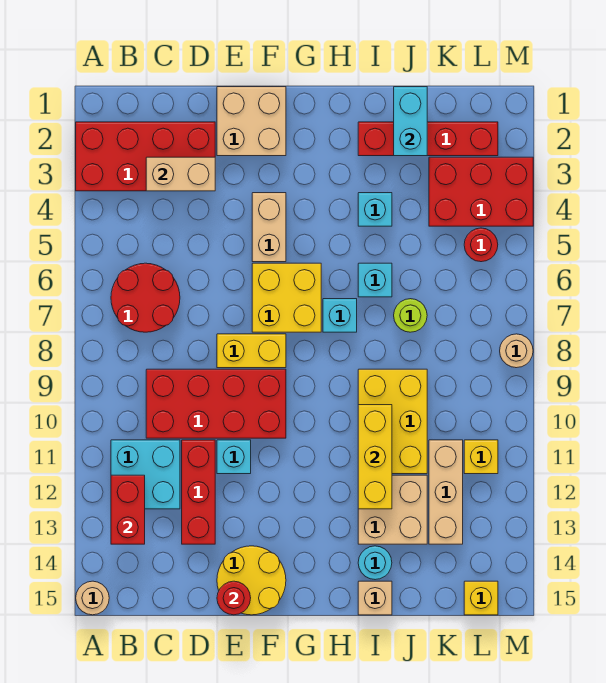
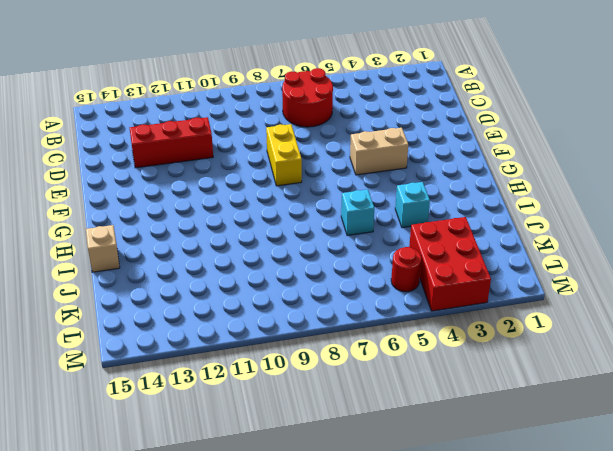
none -> red brick A2:D3 level 1
none -> tan round brick A15 level 1
none -> cyan brick B11:C12 level 1
none -> red brick C9:F10 level 1

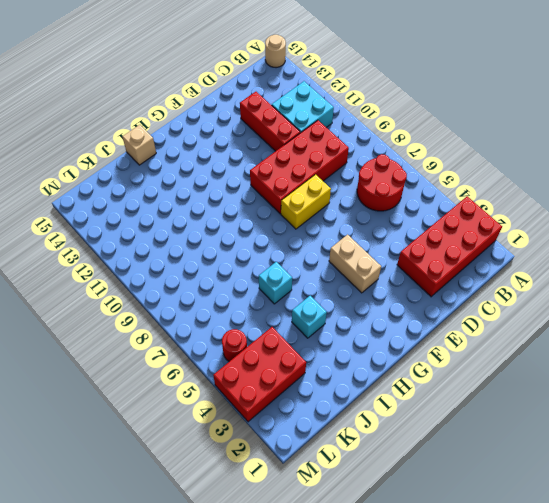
none -> tan brick E1:F2 level 1
none -> cyan brick E11 level 1
none -> yellow round brick E14:F15 level 1
none -> yellow brick F6:G7 level 1

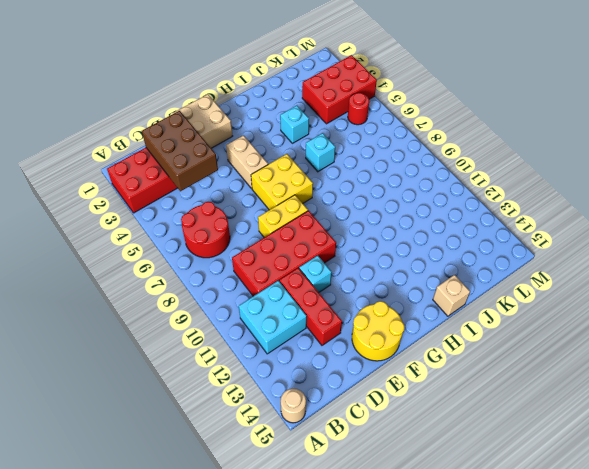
brown brick C2:D4 level 2 -> tan brick C3:D3 level 2
none -> cyan brick H7 level 1
none -> red brick I2:L2 level 1
none -> yellow brick I9:J11 level 1
none -> tan brick I12:J13 level 1

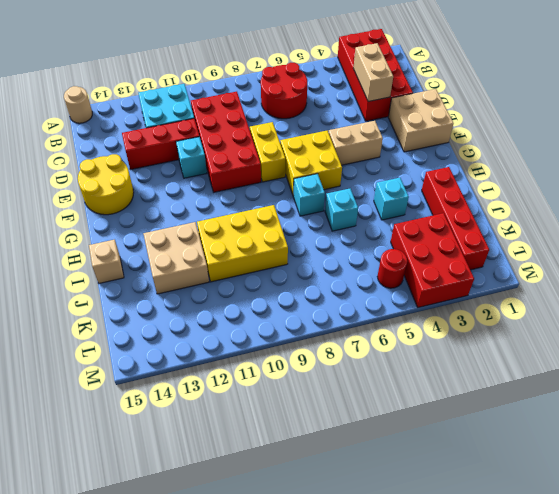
none -> cyan round brick I14 level 1
none -> lime round brick J7 level 1
none -> tan brick K11:K13 level 1
none -> yellow brick L11 level 1

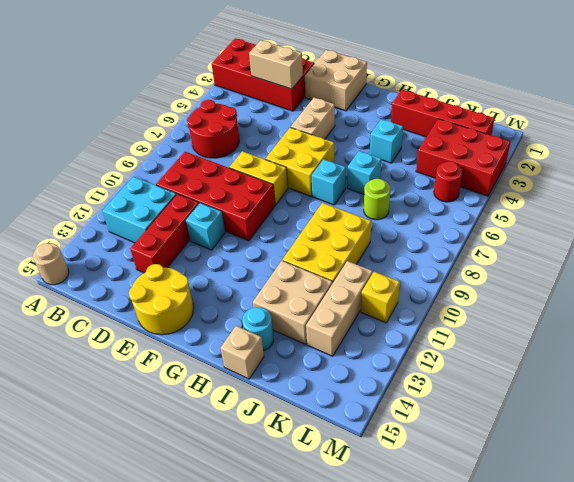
none -> yellow brick L15 level 1
none -> tan round brick M8 level 1
none -> red brick B12:B13 level 2
none -> red round brick E15 level 2

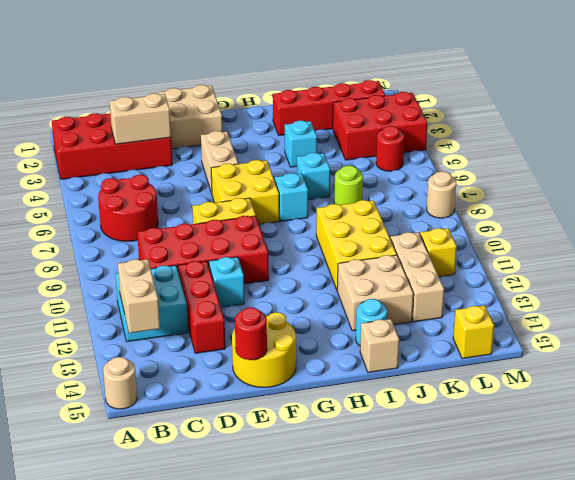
tan brick B12:B13 level 2 -> red brick B12:B13 level 2
none -> yellow brick I10:I12 level 2
none -> cyan brick J1:J2 level 2

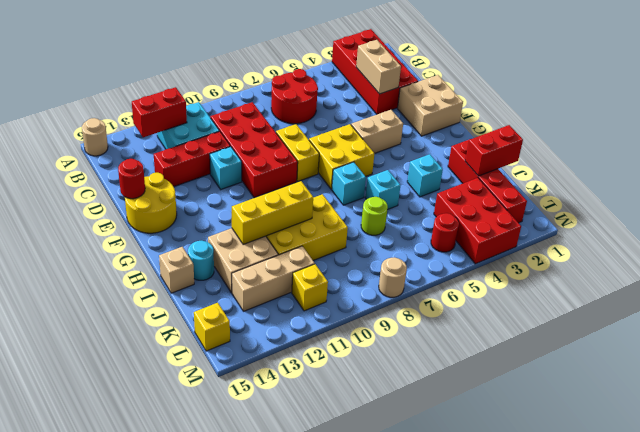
red brick J1:J2 level 2 -> cyan brick J1:J2 level 2

